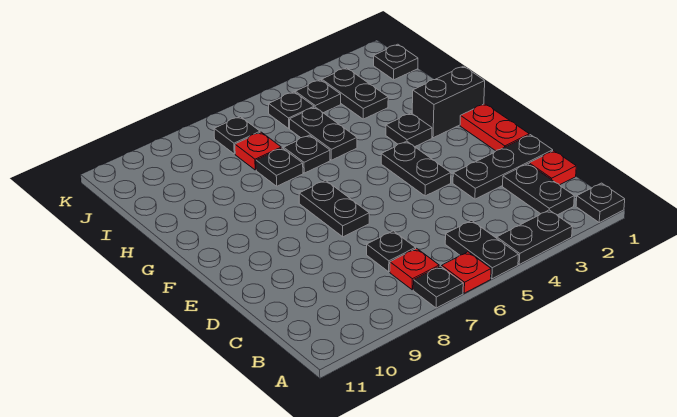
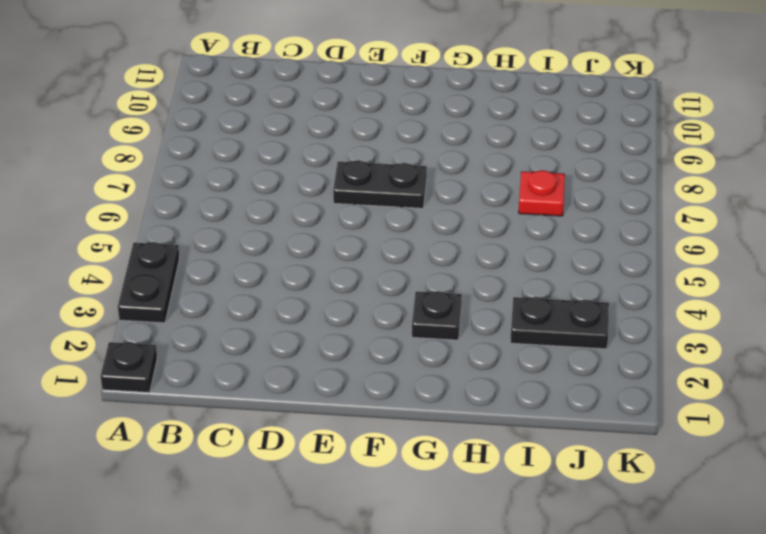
none -> black plate A5:B5 level 1
none -> red plate A6 level 1
none -> black plate A7 level 1

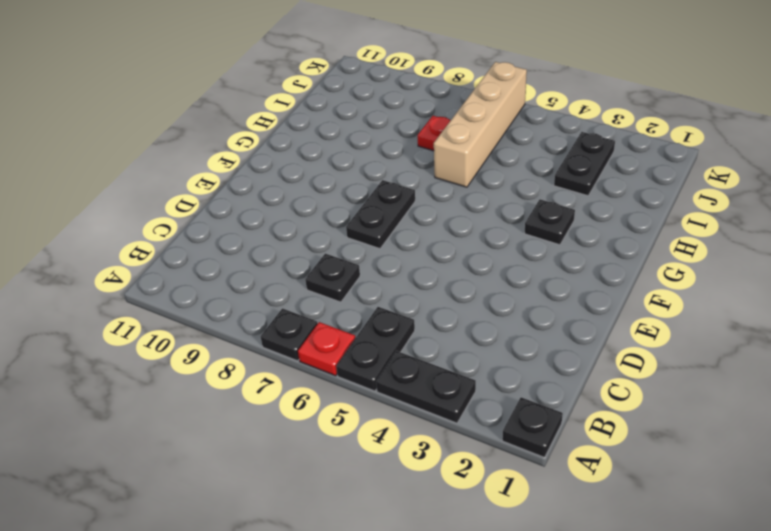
tan brick H6:K6 level 1 -> black plate H6 level 1
none -> black plate B2:C2 level 1
none -> red plate B7 level 1
none -> red plate C1 level 1

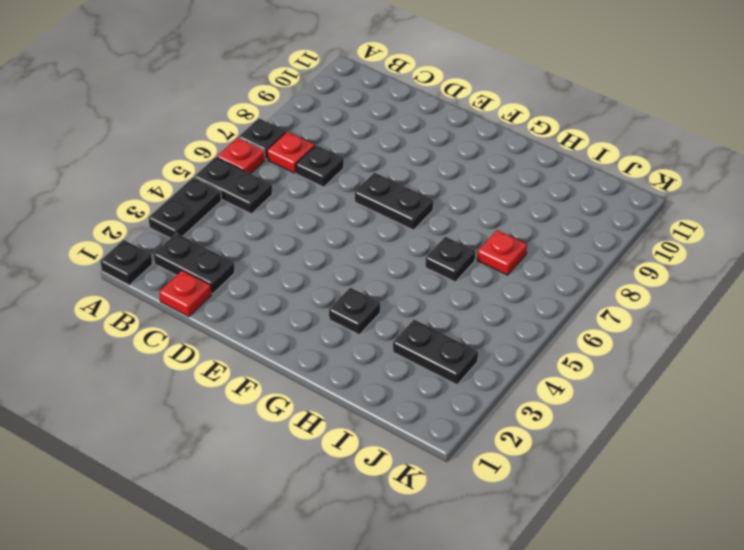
none -> black plate D1:D3 level 1
none -> red plate E1:F1 level 1
none -> black plate E4:F4 level 1

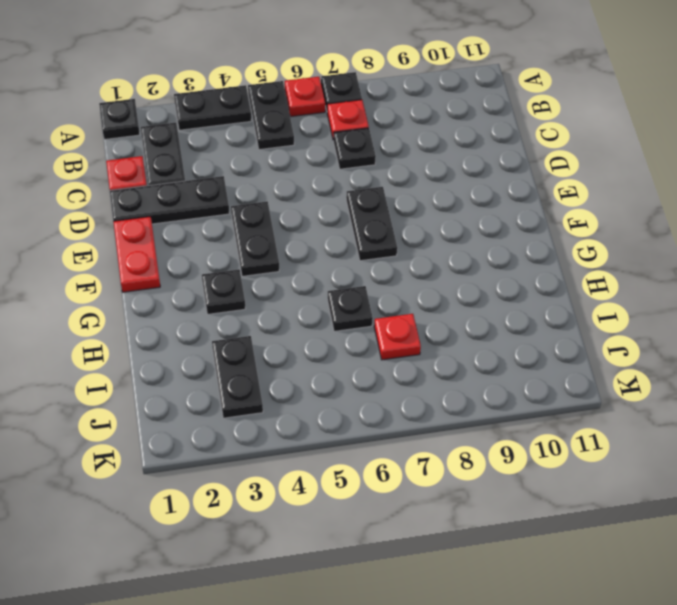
none -> black brick G1:G2 level 1
none -> black plate H5:I5 level 1
none -> black plate H7 level 1

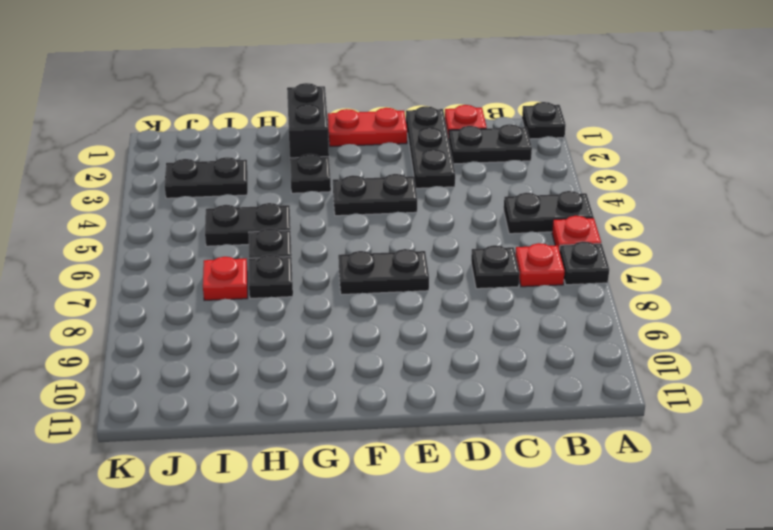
none -> black plate A3:A4 level 1
none -> black plate J1 level 1
none -> black plate J4 level 1

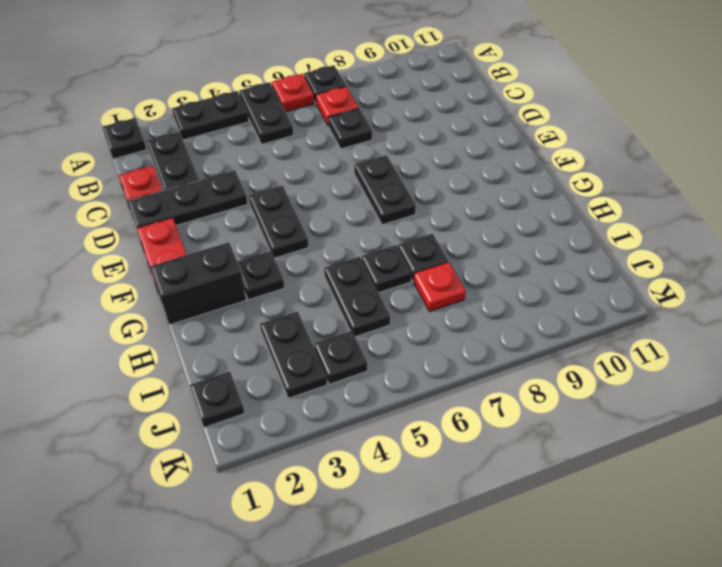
none -> black plate J5 level 1
none -> black plate J7 level 1

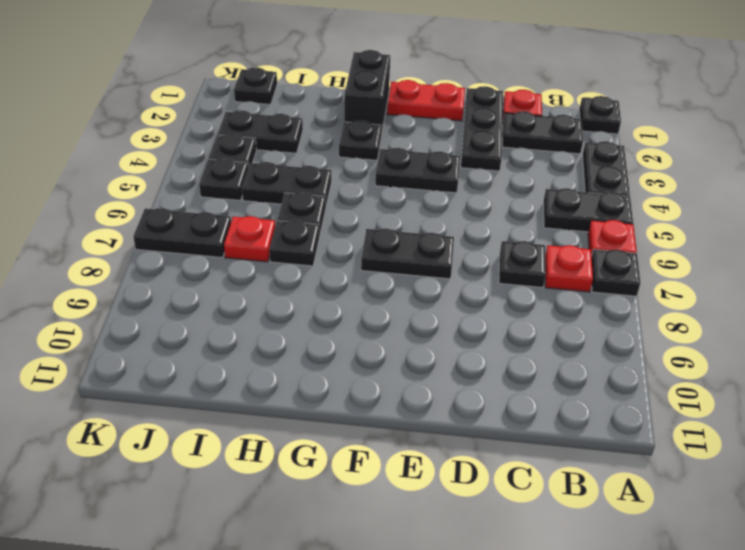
black plate J7:K7 level 1 -> black plate J7 level 1

